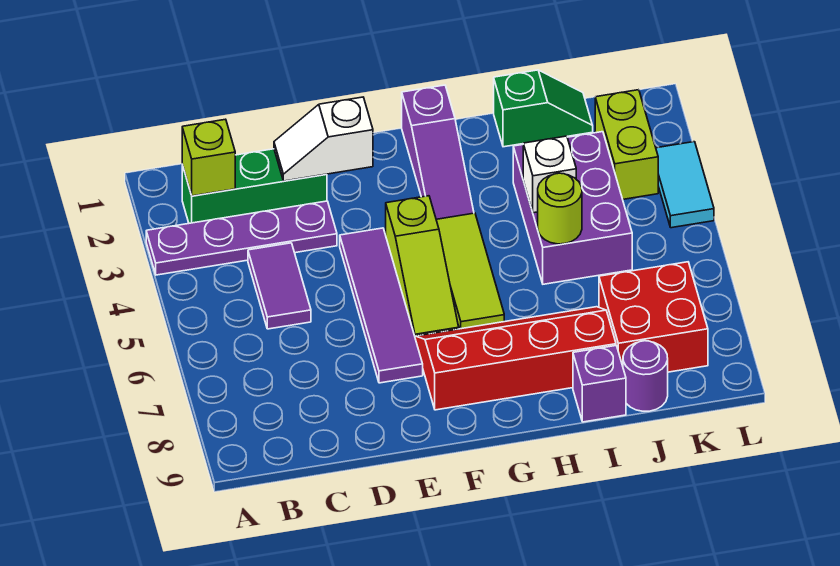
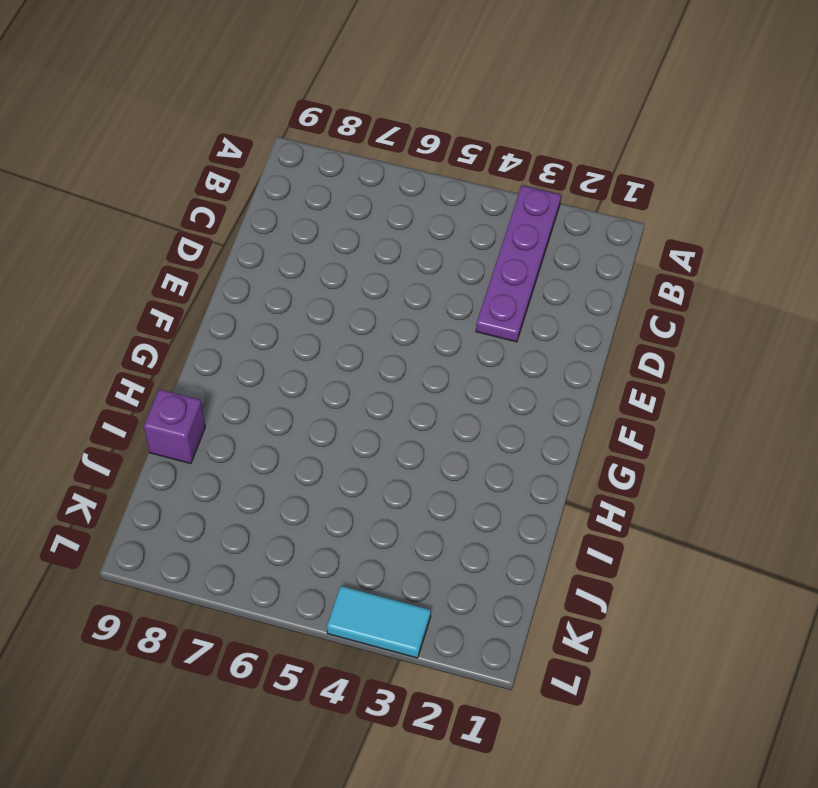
none -> green brick B2:D2 level 1
none -> purple tile C4:C5 level 1
none -> purple tile E4:E7 level 1

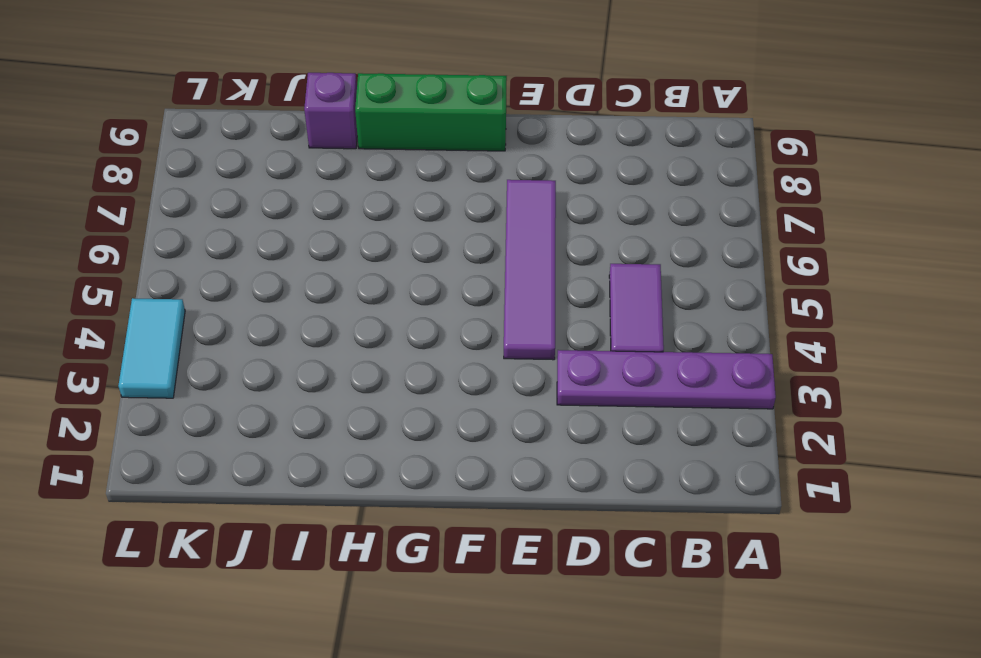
green brick F9:H9 level 1 -> green brick B2:D2 level 1
none -> lime slope F4:F6 level 1 top 4
none -> red slope F7:I8 level 1 top 8
none -> purple slope G1:G3 level 1 top 1

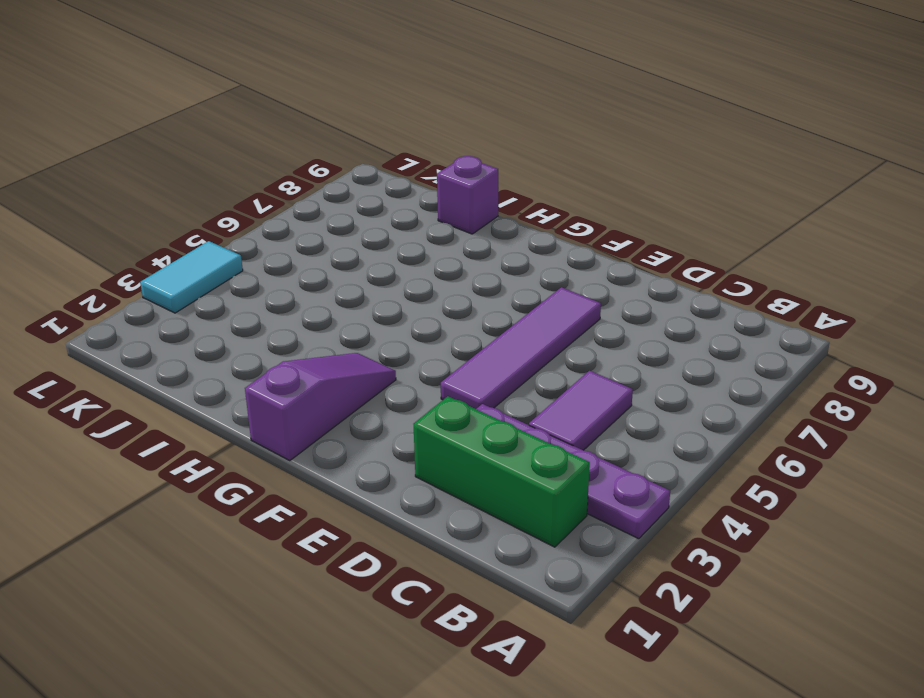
none -> lime slope F4:F6 level 1 top 4
none -> red slope F7:I8 level 1 top 8
none -> lime tile G4:G6 level 1

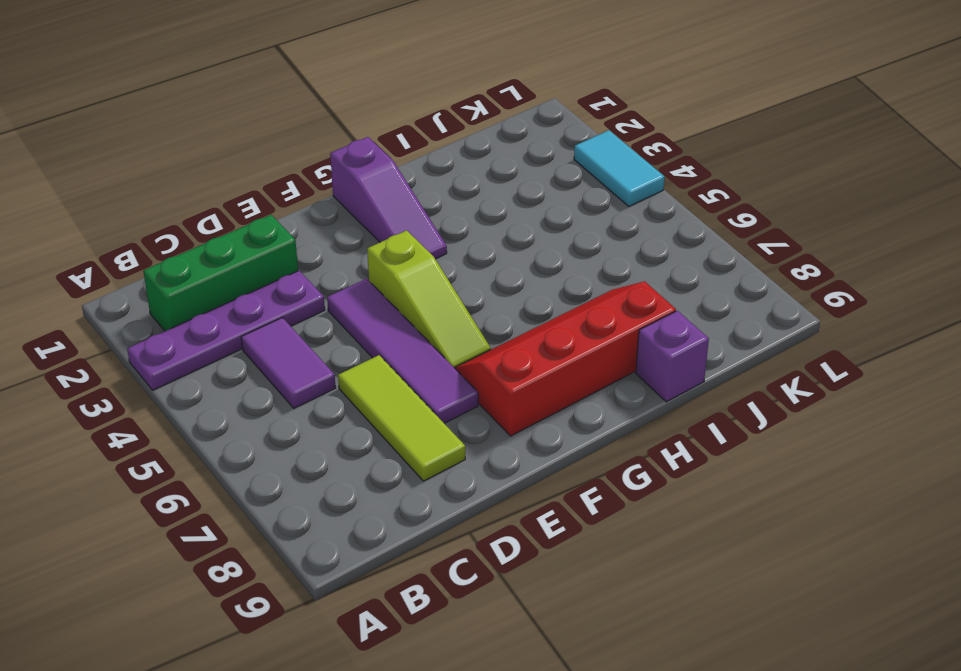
lime tile D6:D8 level 1 -> lime tile G4:G6 level 1
none -> green slope I1:J1 level 1 top I
none -> purple brick I3:J5 level 1
none -> red brick J7:K8 level 1

